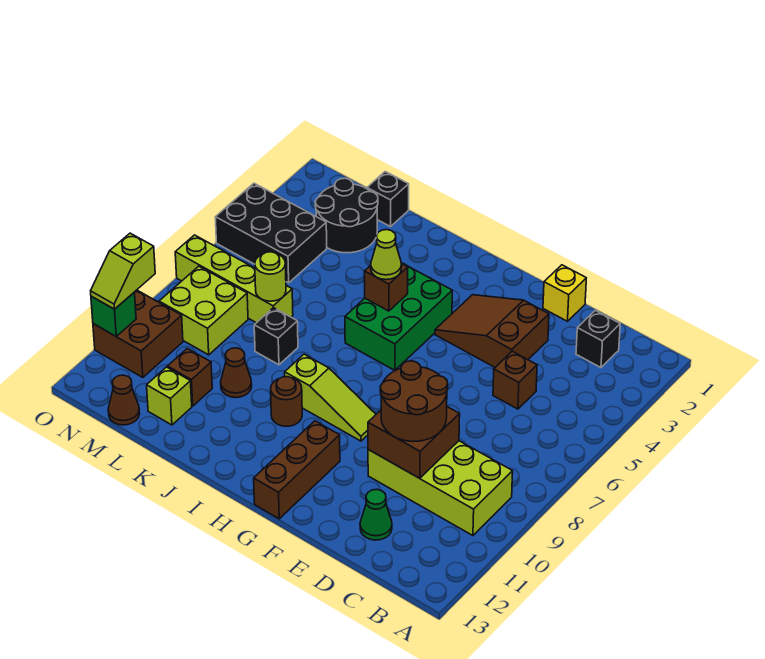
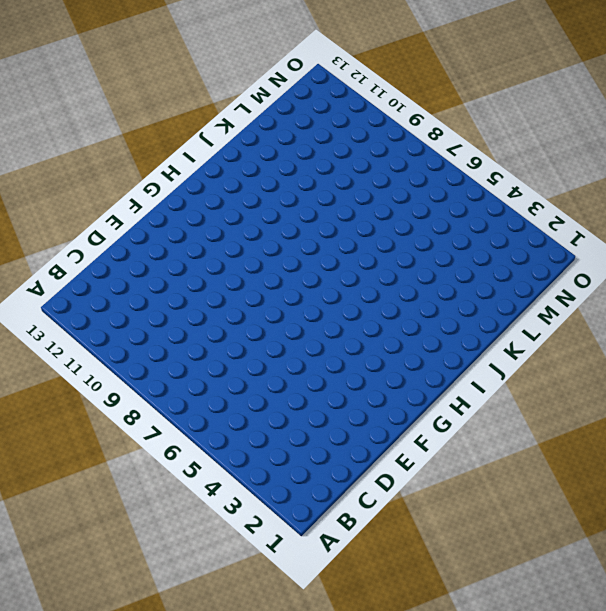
none -> lime brick B9:E10 level 1
none -> black brick C2 level 1
none -> brown brick D5 level 1

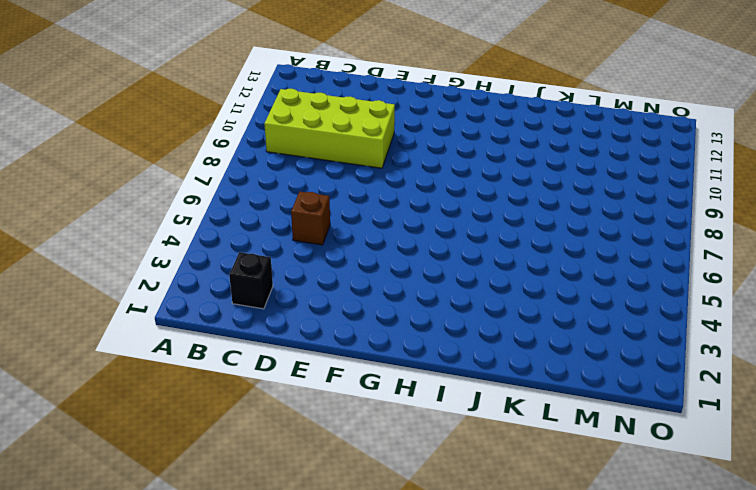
none -> green cone D12 level 1
none -> yellow brick E1 level 1
none -> brown slope E3:G4 level 1 top E

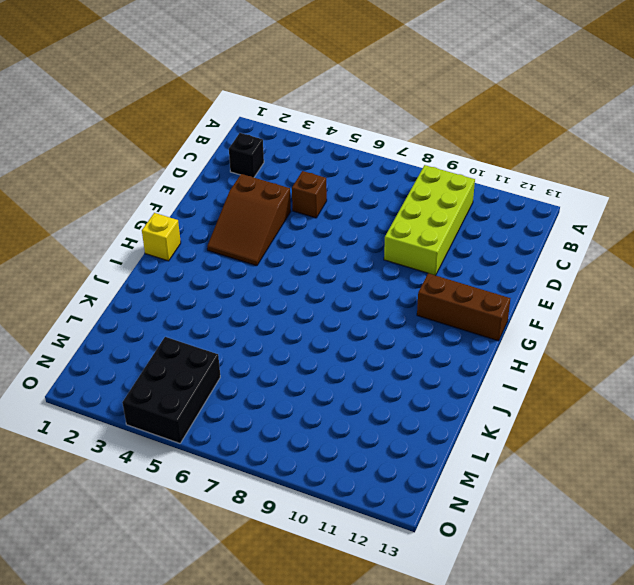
yellow brick H1 level 1 -> yellow brick E1 level 1
none -> green cone D12 level 1
none -> lime slope G9:I9 level 1 top I
none -> green brick H4:I6 level 1

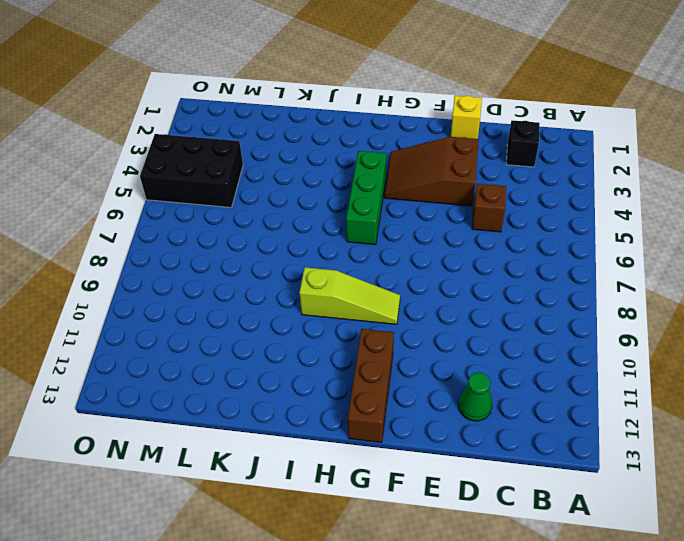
green brick H4:H6 level 1 -> green brick H4:I6 level 1
none -> lime brick B9:E10 level 1
none -> brown round brick I10 level 1
none -> black brick K8 level 1

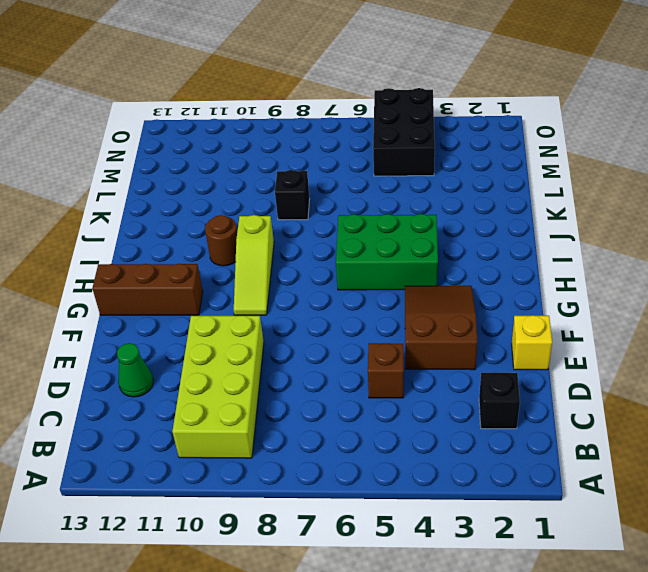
none -> brown cone K10 level 1
none -> black brick L1 level 1
none -> black round brick L2:M3 level 1

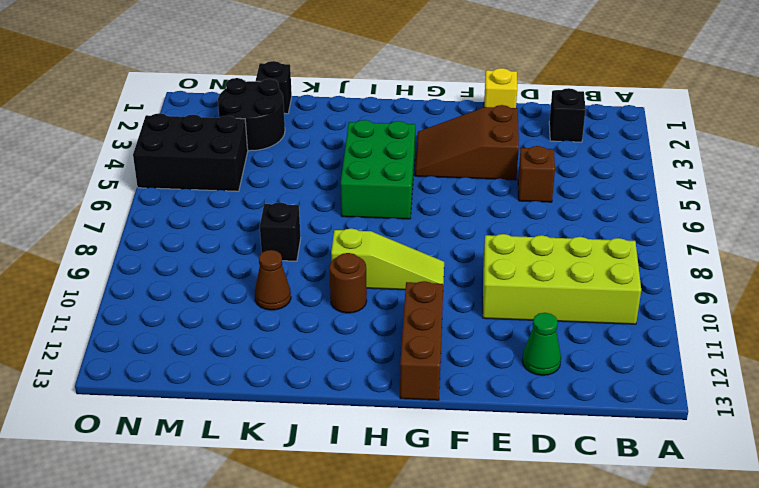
none -> lime brick L7:O7 level 1
none -> brown brick L11 level 1
none -> lime brick L12 level 1

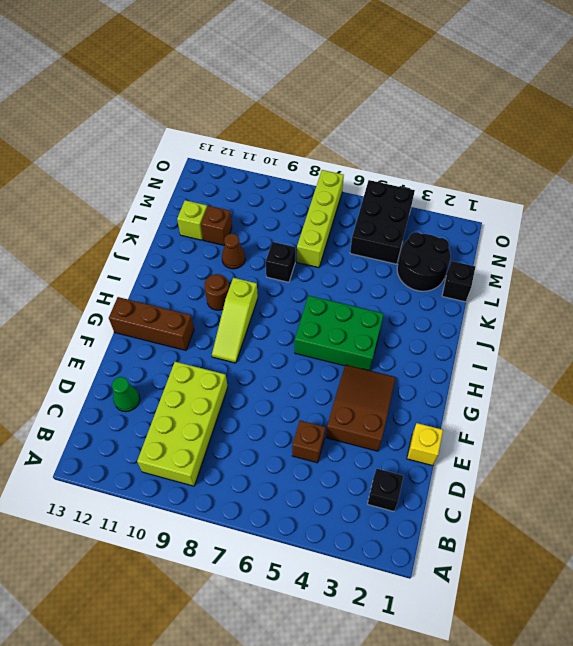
none -> lime brick M8:N9 level 1
none -> brown cone M13 level 1
none -> brown brick N10:O11 level 1

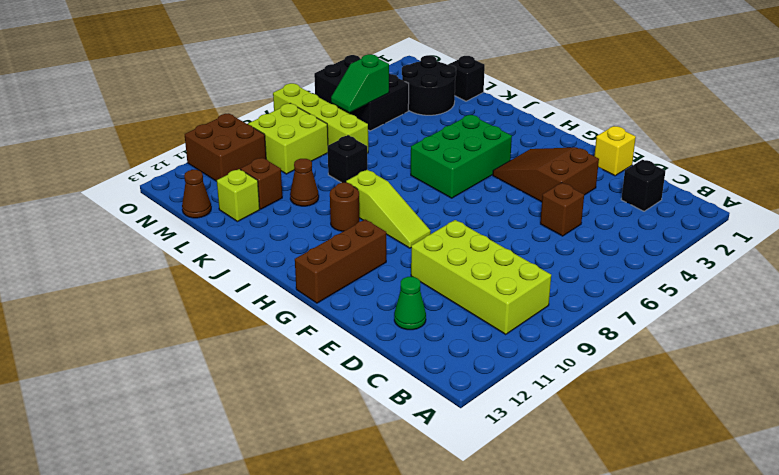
green slope M5:M6 level 2 top 5 -> none
none -> brown brick D9:E10 level 2
none -> brown brick I5 level 2
none -> lime round brick L7 level 2

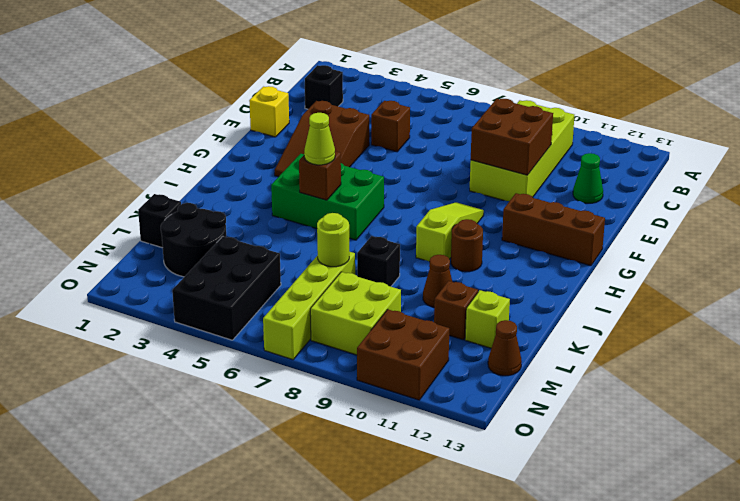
none -> green brick O11 level 2
none -> brown round brick D9:E10 level 3
none -> lime slope O10:O11 level 3 top 10

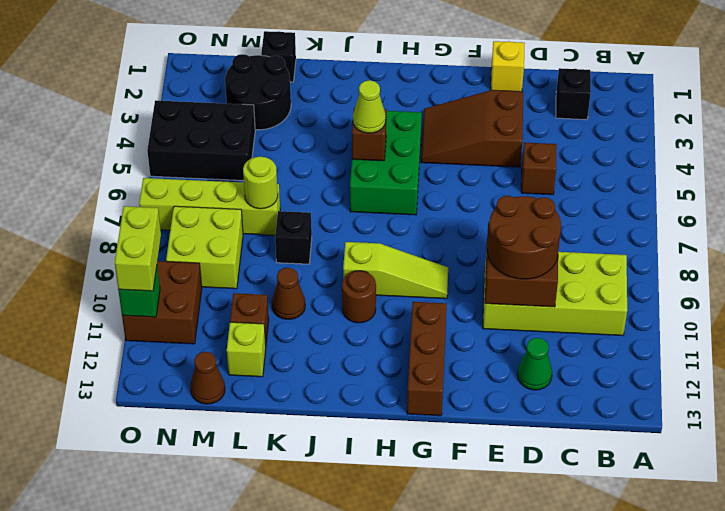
lime brick O10:O11 level 3 -> lime slope O10:O11 level 3 top 10

